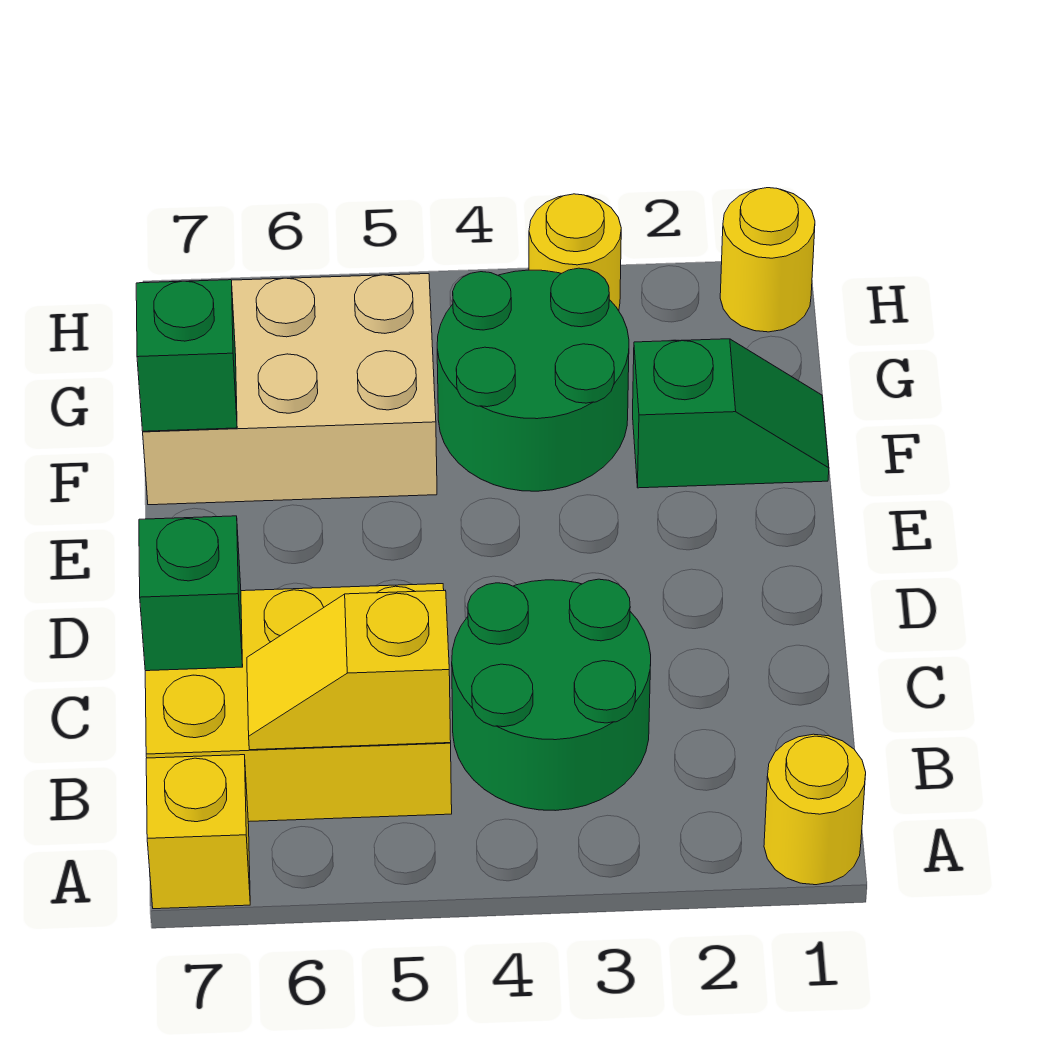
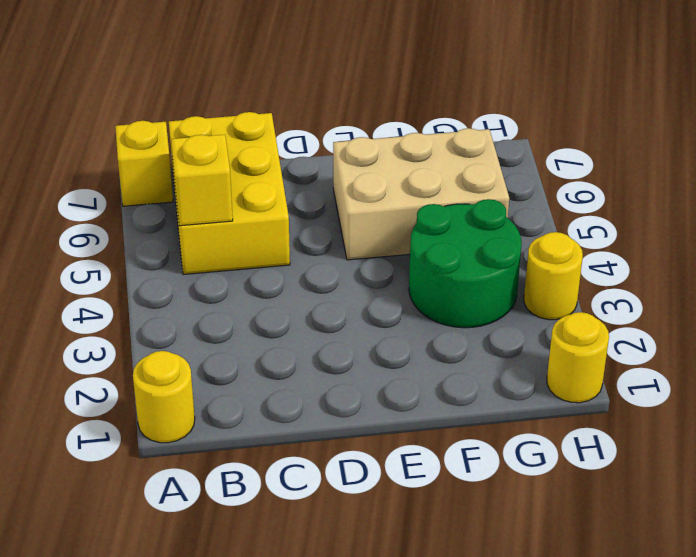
tan brick E5:G6 level 1 -> tan brick F5:G7 level 1
none -> green round brick B3:C4 level 1
none -> green slope F1:F2 level 1 top 2
none -> green brick C7 level 2

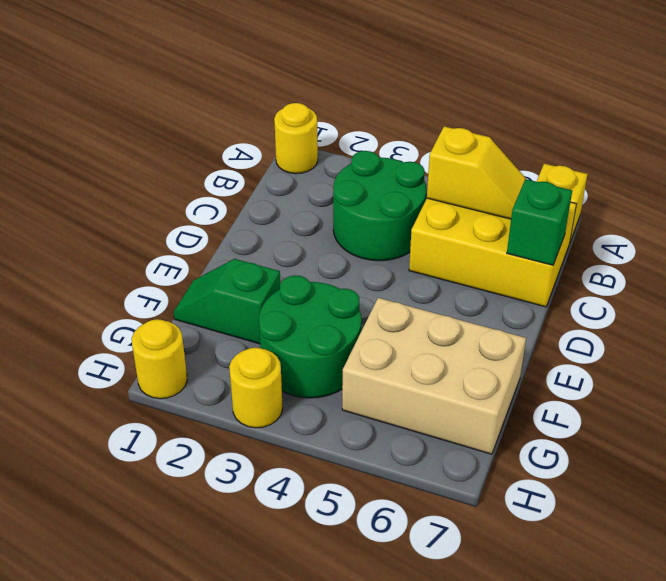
none -> green brick F7 level 2

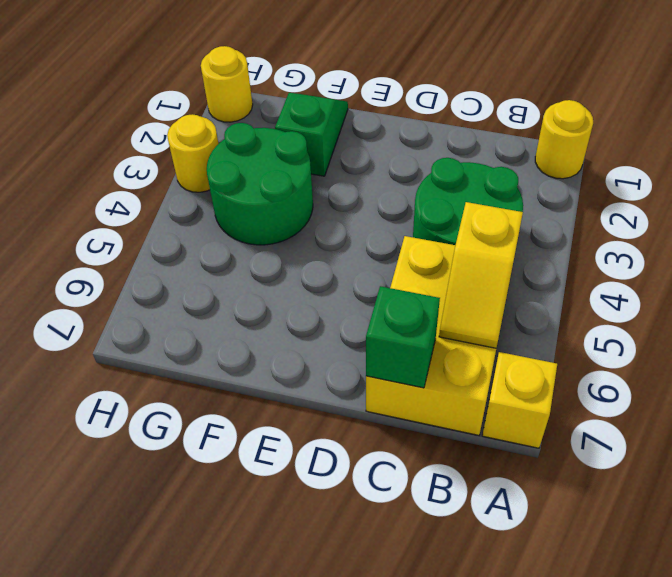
none -> tan brick F5:G7 level 1
none -> green brick F7 level 2

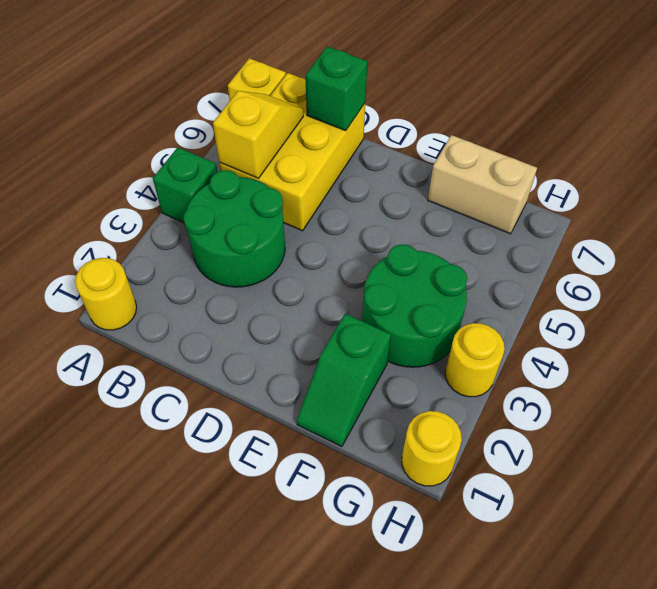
green brick A4 level 1 -> green brick F7 level 2
tan brick F7:G7 level 1 -> tan brick F5:G7 level 1

